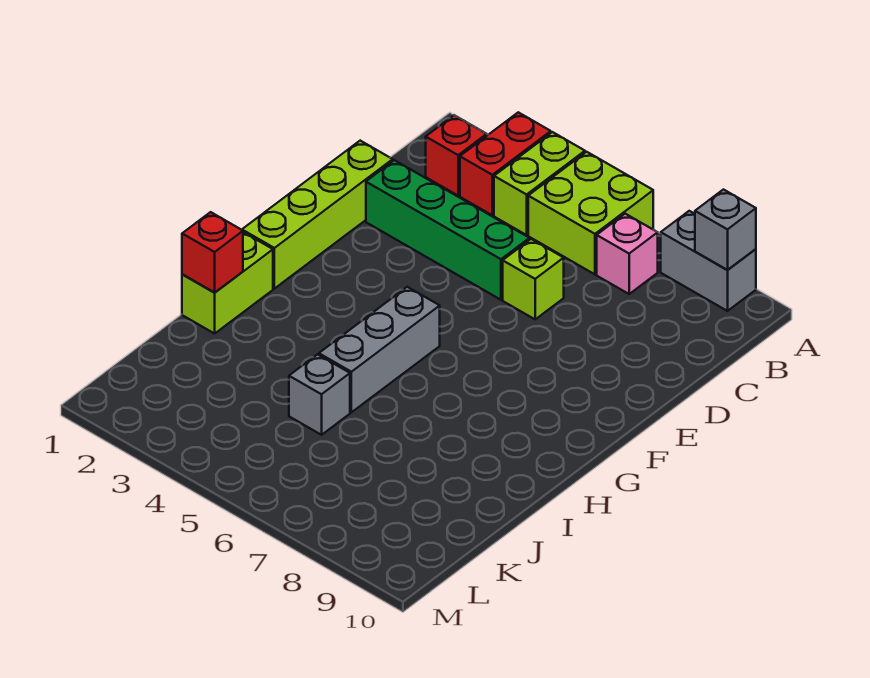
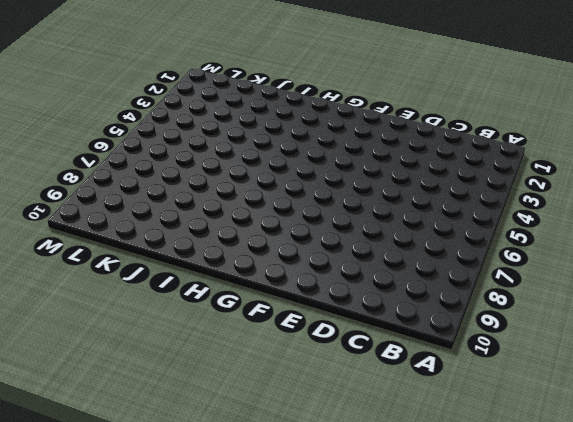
none -> red brick A3:B3 level 1
none -> lime brick A4:B4 level 1
none -> lime brick A5:B6 level 1

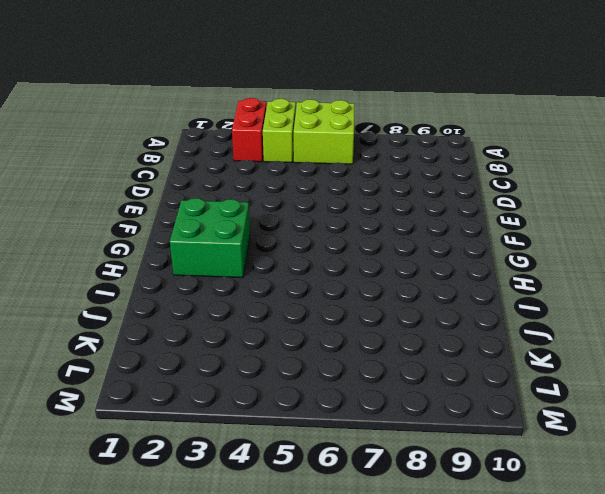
green brick G2:H3 level 1 -> none
none -> grey brick A8:A9 level 1
none -> red brick B2 level 1
none -> pink brick B7 level 1

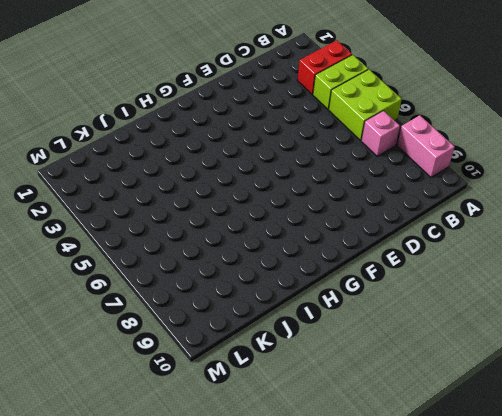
pink brick A8:A9 level 1 -> grey brick A8:A9 level 1
none -> red brick B2 level 1
none -> lime brick D1:G1 level 1
none -> green brick D2:D5 level 1

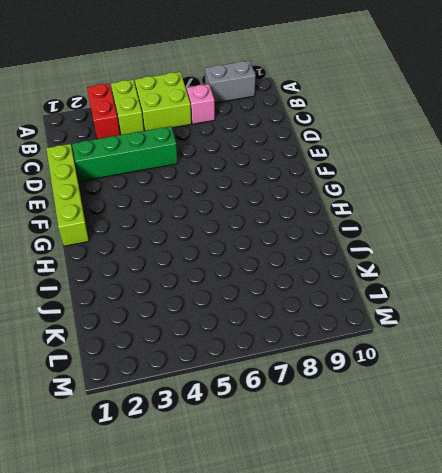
none -> red brick B2 level 1
none -> lime brick D6 level 1
none -> grey brick G5:I5 level 1

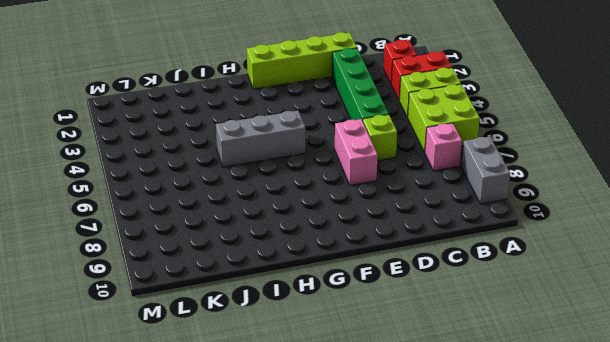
pink brick E6:E7 level 1 -> none
none -> lime brick H1:I1 level 1
none -> grey brick J5 level 1
none -> grey brick A9 level 2

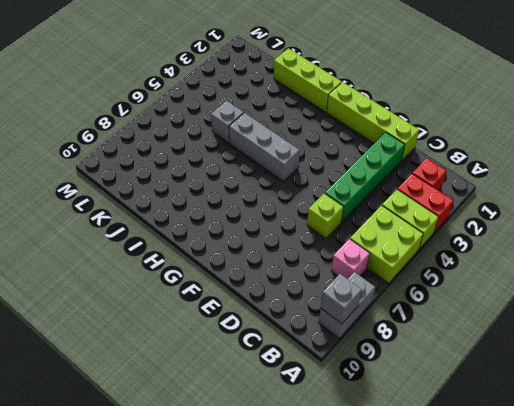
lime brick H1:J1 level 1 -> lime brick H1:I1 level 1
none -> red brick I1 level 2

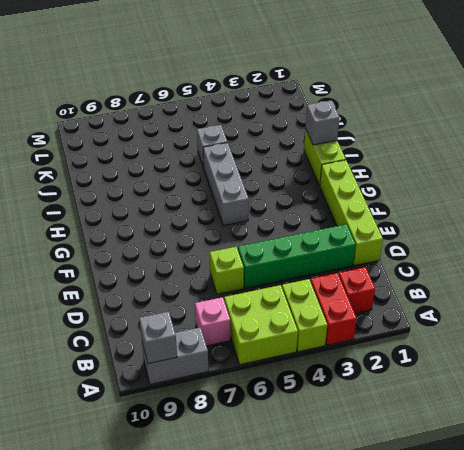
grey brick I1 level 2 -> red brick I1 level 2

